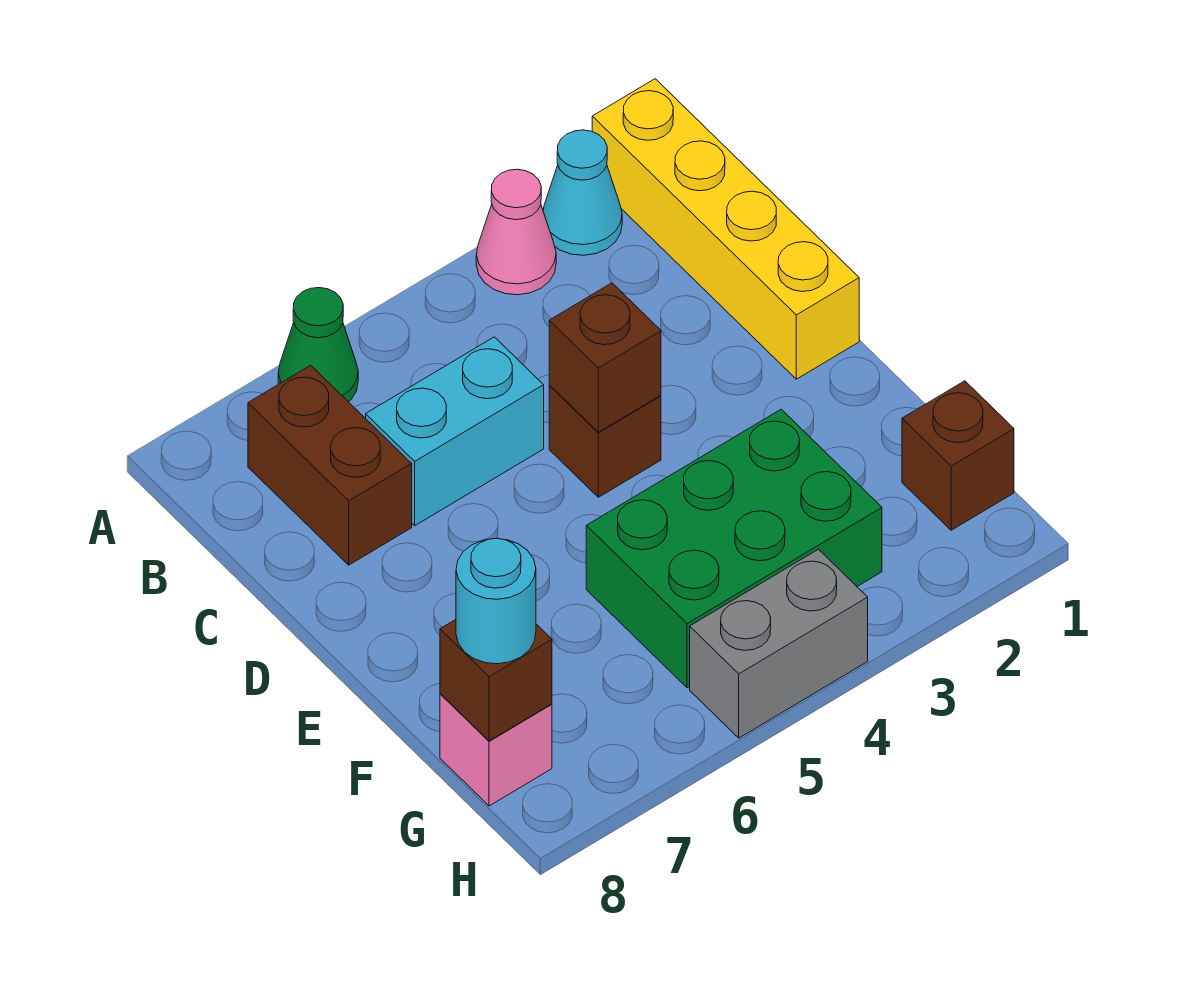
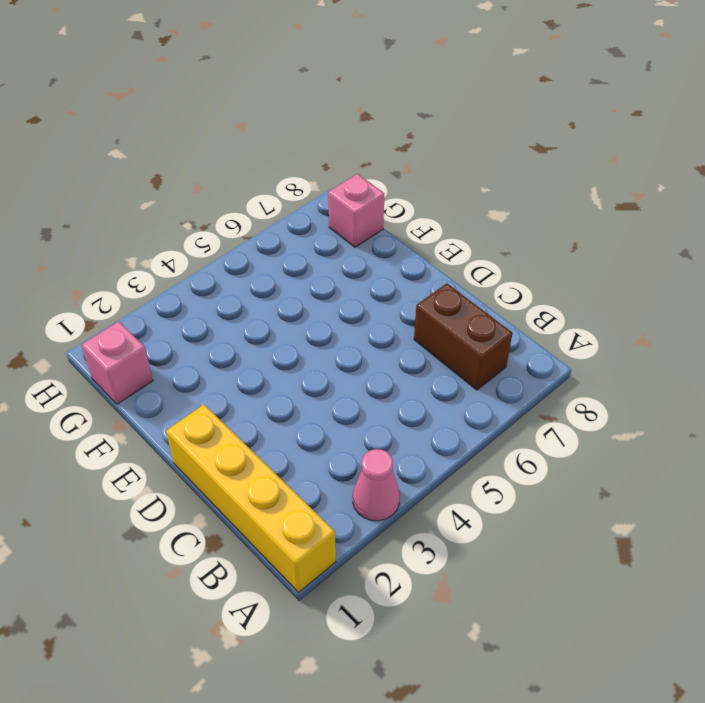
pink brick G1 level 1 -> brown brick G1 level 1
none -> cyan cone A2 level 1
none -> green cone A6 level 1
none -> cyan brick C5:C6 level 1

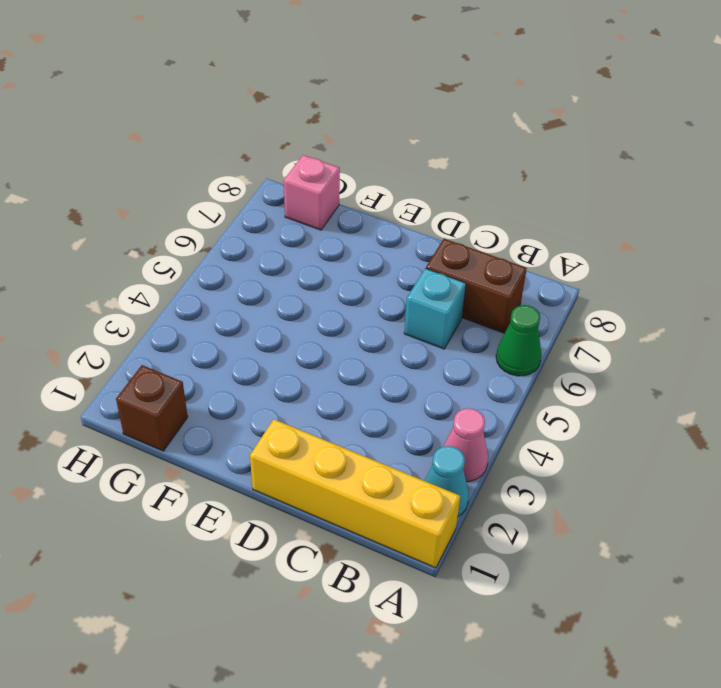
cyan brick C6 level 1 -> cyan brick C5:C6 level 1
none -> brown brick D4 level 1
none -> green brick F3:G5 level 1
none -> grey brick H4:H5 level 1

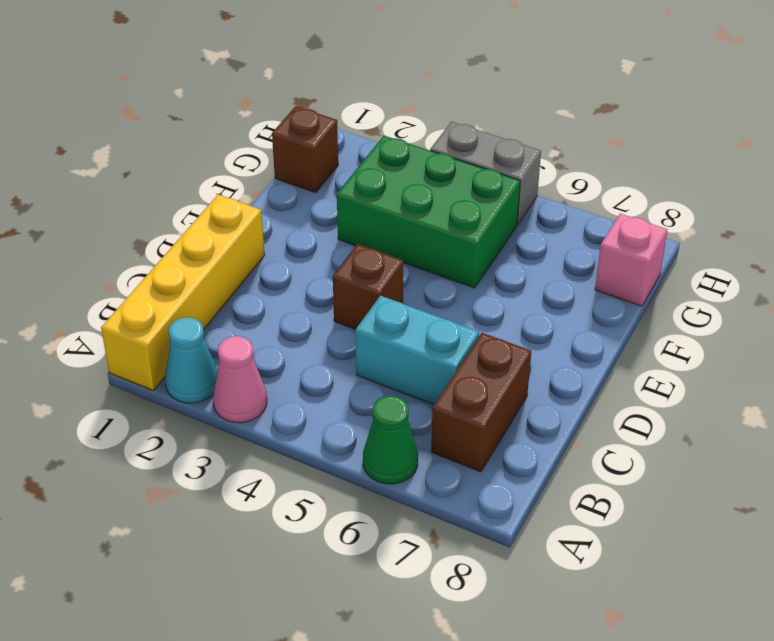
none -> brown brick D4 level 2
none -> brown brick G8 level 2
none -> cyan round brick G8 level 3

